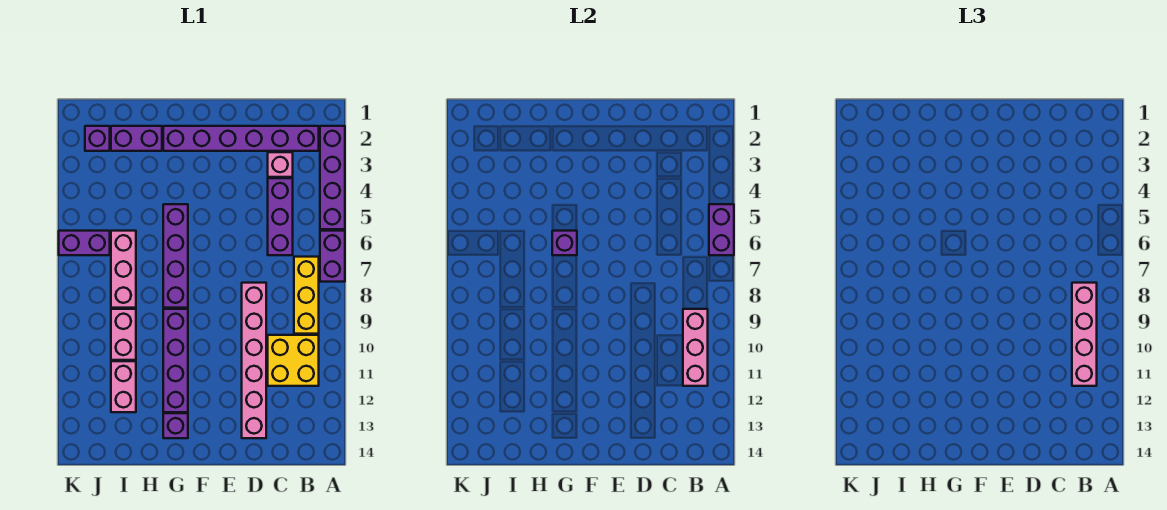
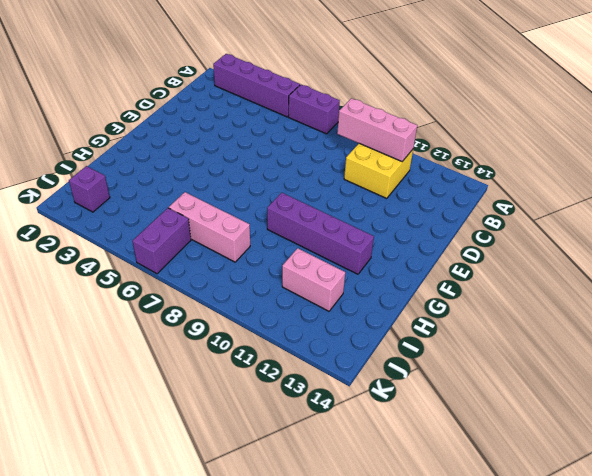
none -> purple brick B2:G2 level 1
none -> yellow brick B7:B9 level 1
none -> pink brick C3 level 1

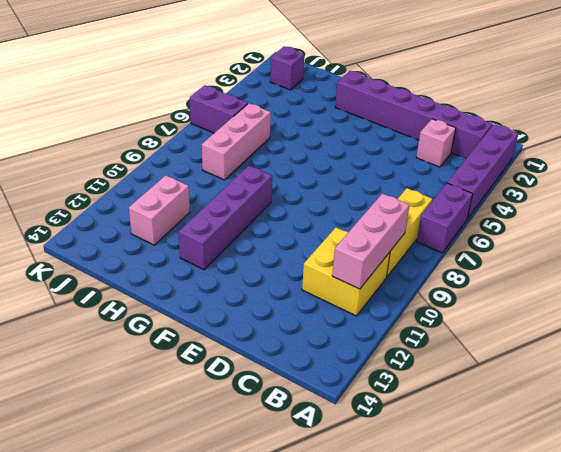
none -> purple brick C4:C6 level 1
none -> pink brick D8:D13 level 1
none -> purple brick G5:G8 level 1

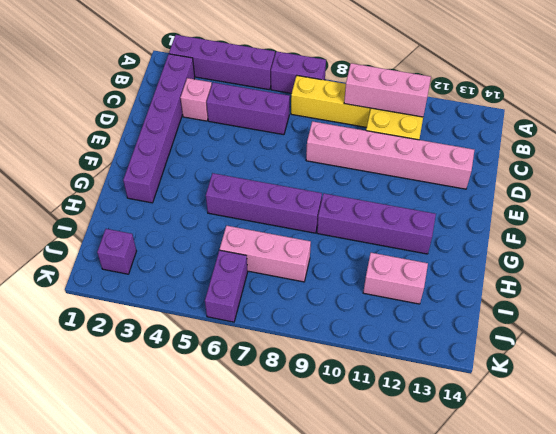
none -> purple brick G13 level 1
none -> purple brick H2:I2 level 1
none -> pink brick I9:I10 level 1

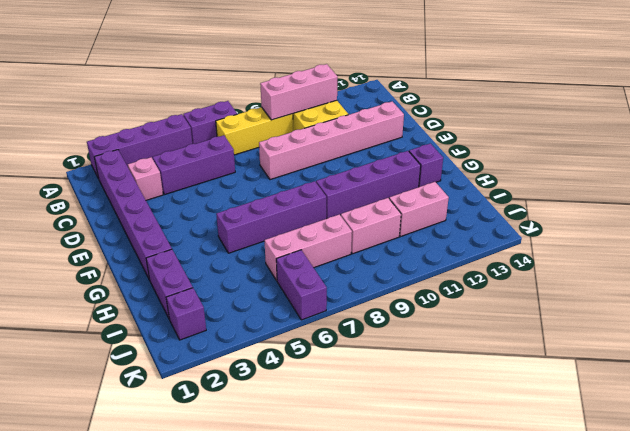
none -> purple brick A5:A6 level 2
none -> purple brick G6 level 2
none -> pink brick B8:B11 level 3

